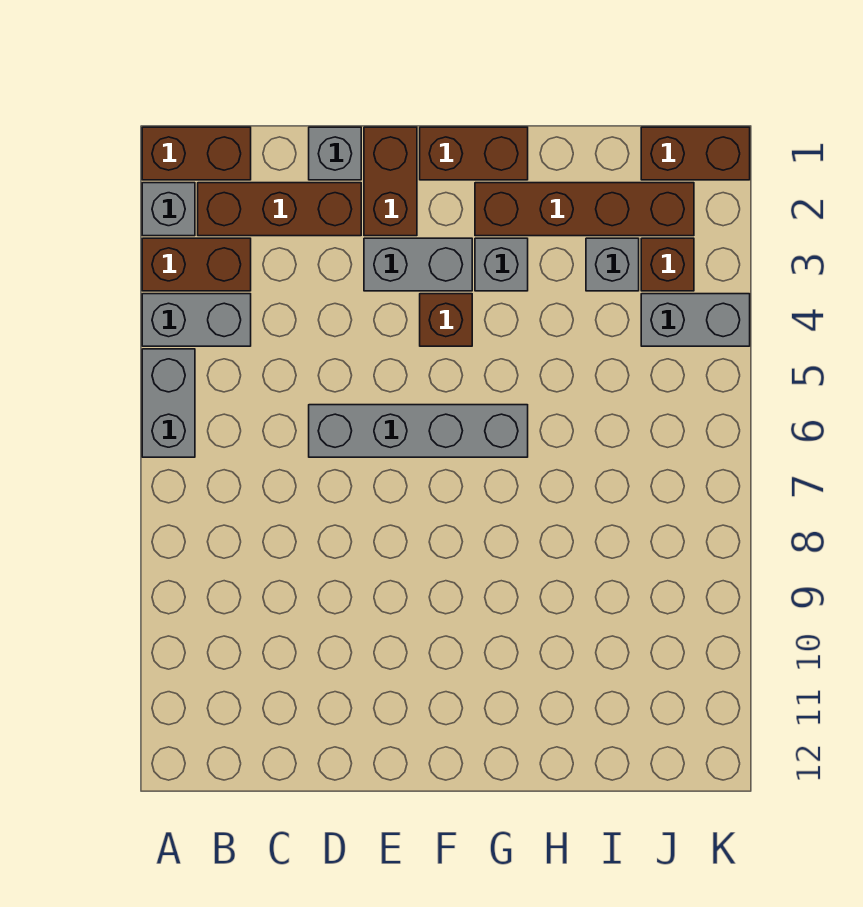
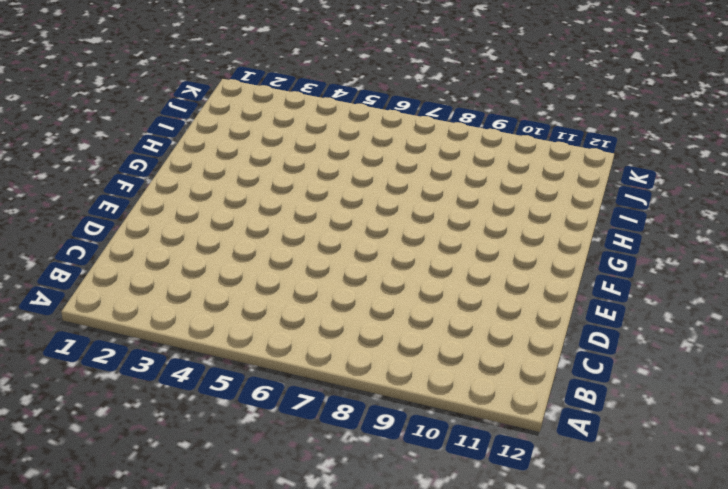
none -> brown brick A1:B1 level 1
none -> grey brick A2 level 1
none -> brown brick A3:B3 level 1

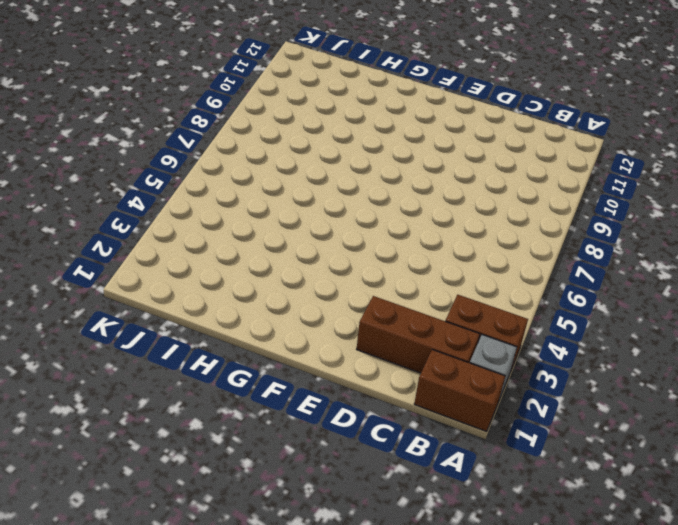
none -> grey brick A4:B4 level 1
none -> grey brick A5:A6 level 1
none -> grey brick D1 level 1

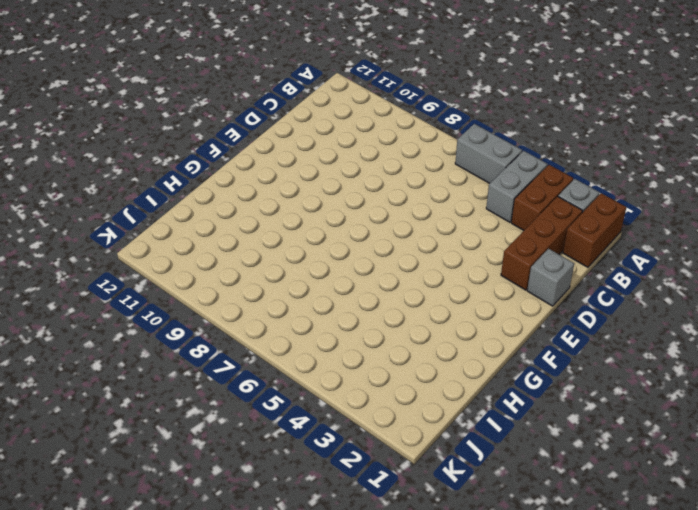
none -> grey brick D6:G6 level 1
none -> brown brick E1:E2 level 1
none -> grey brick E3:F3 level 1

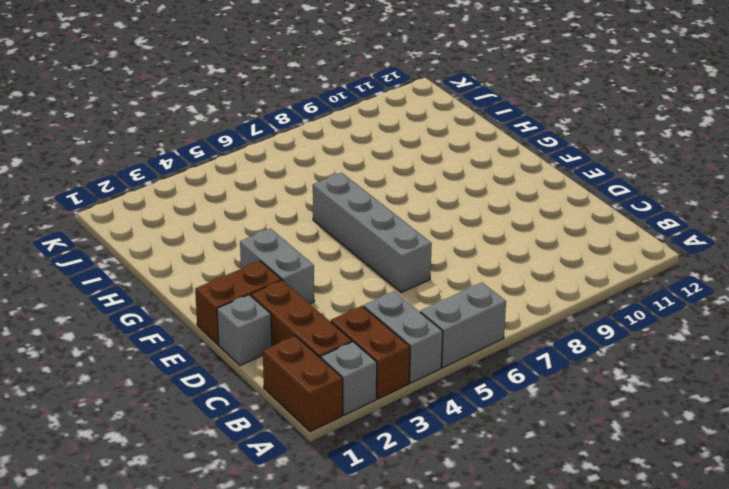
none -> brown brick F1:G1 level 1
none -> brown brick F4 level 1
none -> brown brick G2:J2 level 1

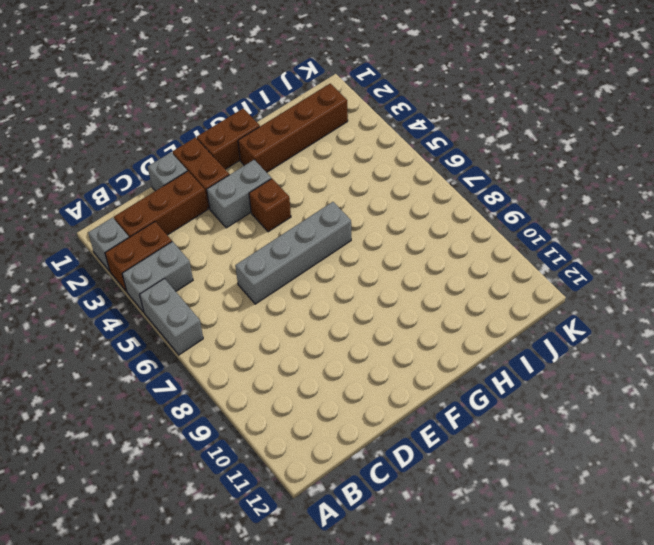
none -> brown brick A1:B1 level 1
none -> grey brick G3 level 1
none -> grey brick I3 level 1

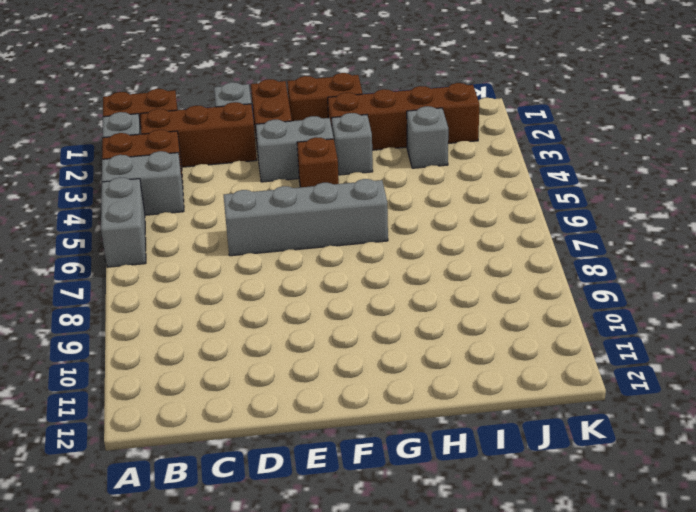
none -> brown brick J1:K1 level 1
none -> brown brick J3 level 1
none -> grey brick J4:K4 level 1

